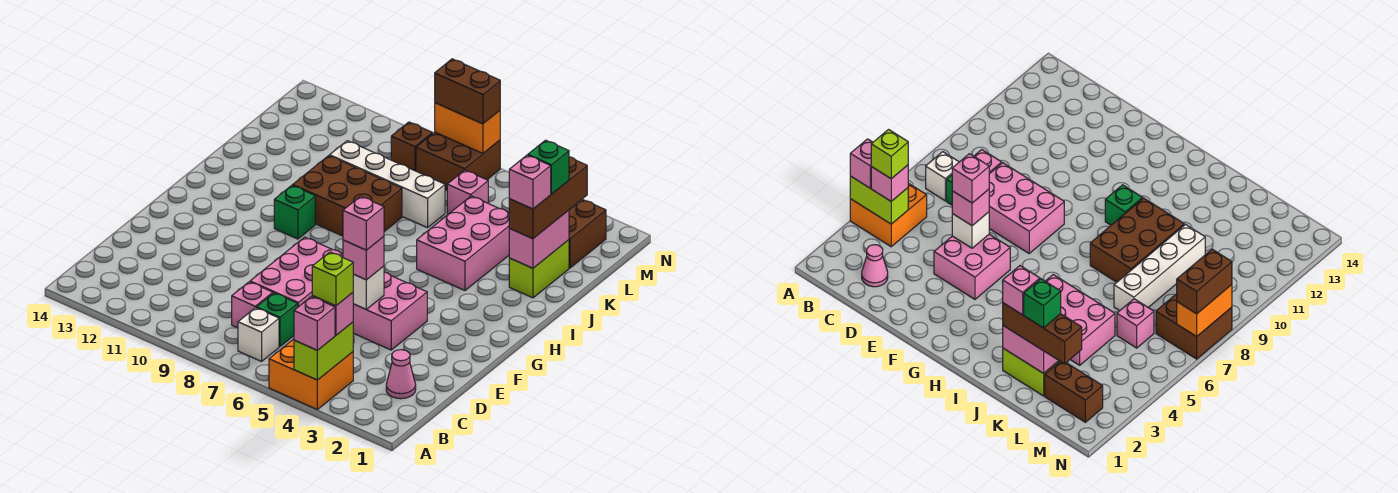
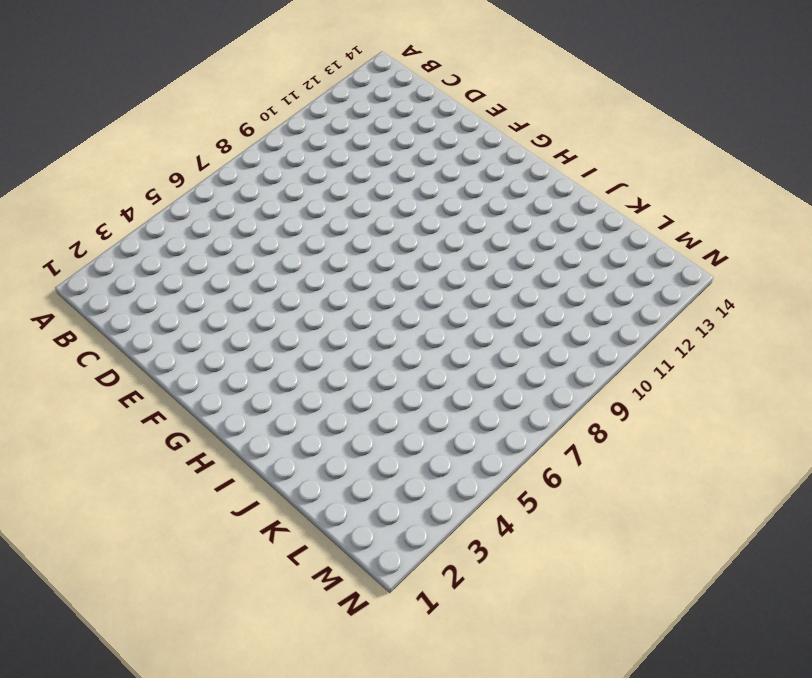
none -> orange brick A4:B5 level 1
none -> white brick B7 level 1
none -> pink cone C2 level 1

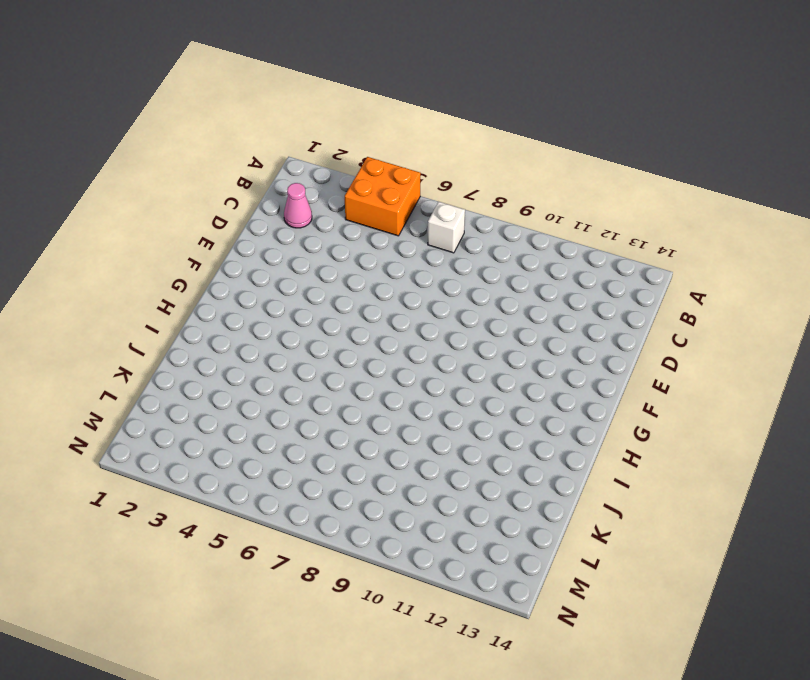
none -> green brick C7 level 1
none -> pink brick C8 level 1
none -> pink brick D7:F8 level 1

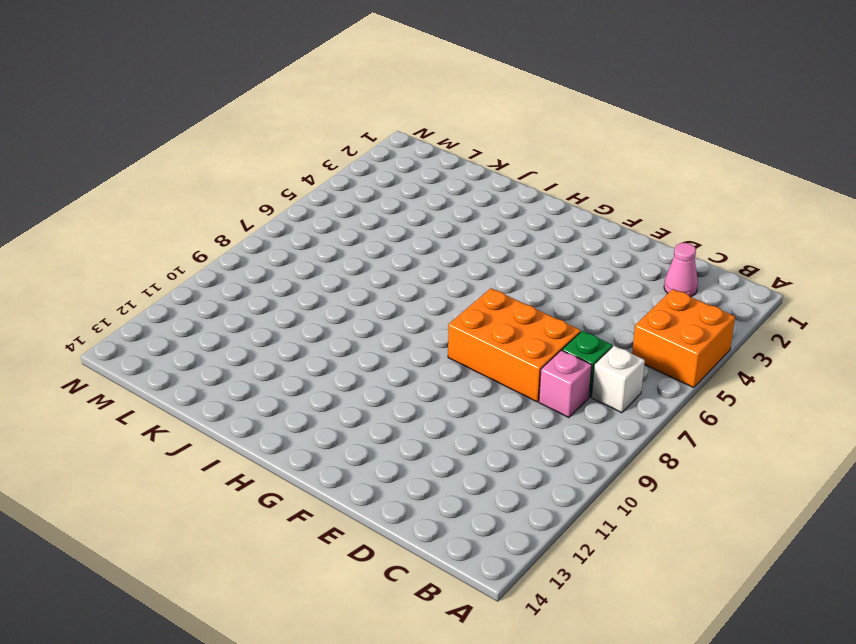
orange brick D7:F8 level 1 -> pink brick D7:F8 level 1
none -> pink brick E4:F5 level 1
none -> green brick H10 level 1
none -> pink brick I4:K5 level 1

